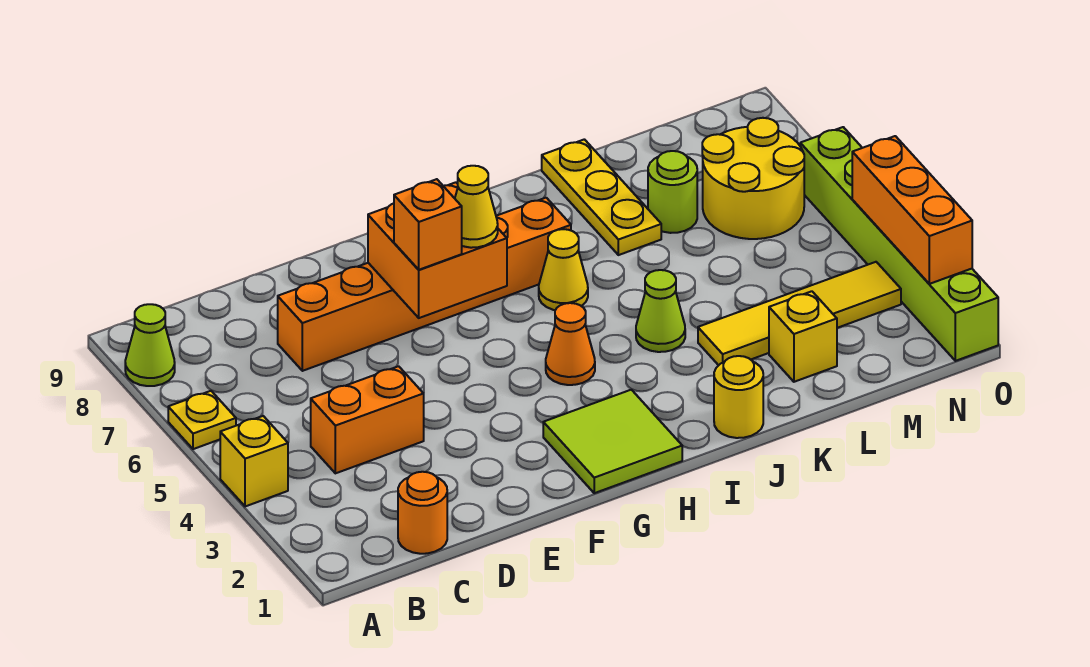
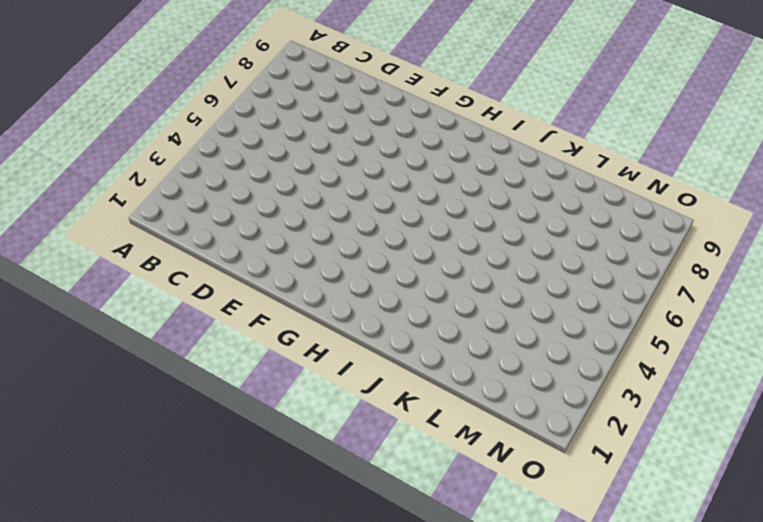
none -> yellow brick A4 level 1
none -> yellow plate A6 level 1
none -> lime cone A8 level 1

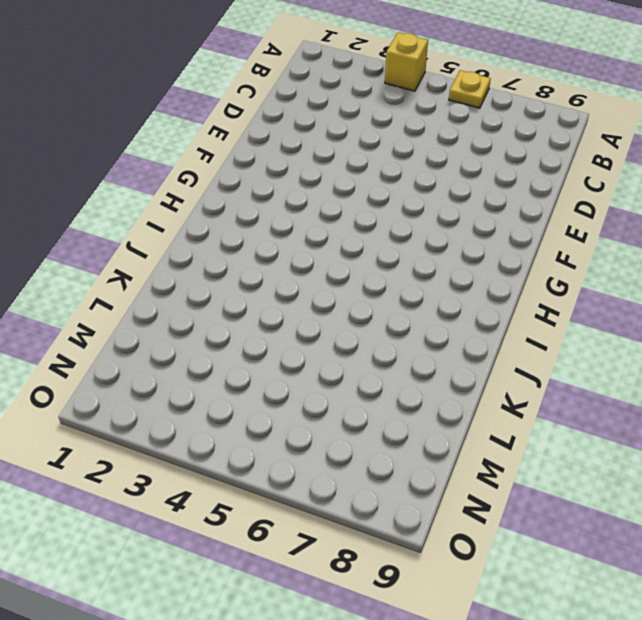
none -> lime cone A8 level 1
none -> orange round brick C1 level 1
none -> orange brick C4:D4 level 1

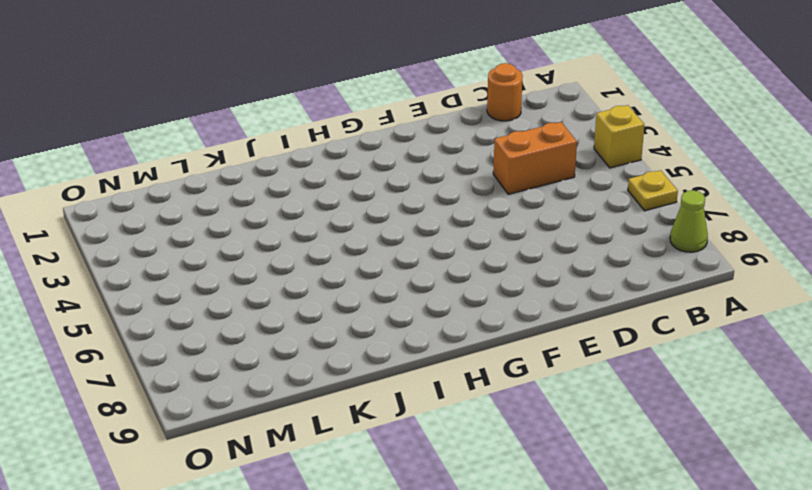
none -> orange brick D7:I7 level 1
none -> lime tile G1:H2 level 1
none -> orange cone H4 level 1

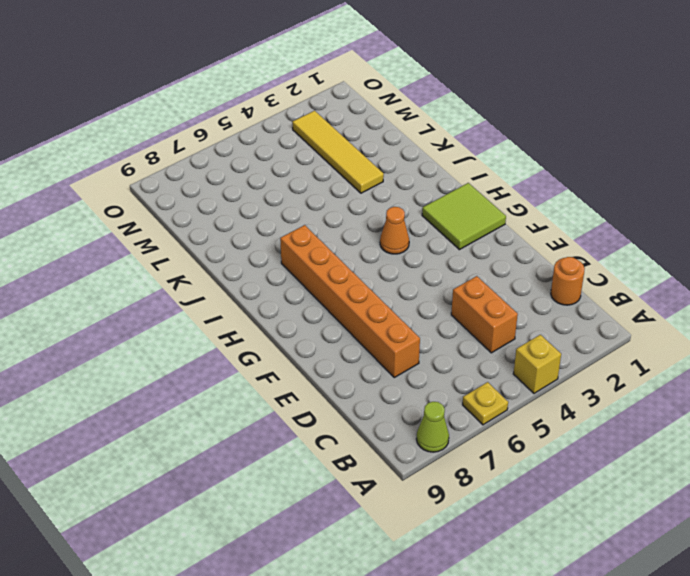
none -> yellow cone I6 level 1
none -> yellow round brick J1 level 1
none -> lime cone J4 level 1

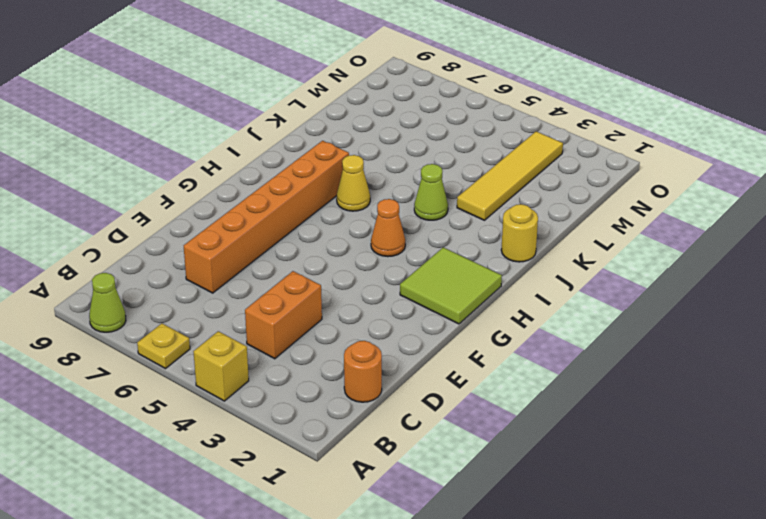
none -> yellow plate K7:K9 level 1
none -> yellow brick L2 level 1
none -> lime round brick L7 level 1

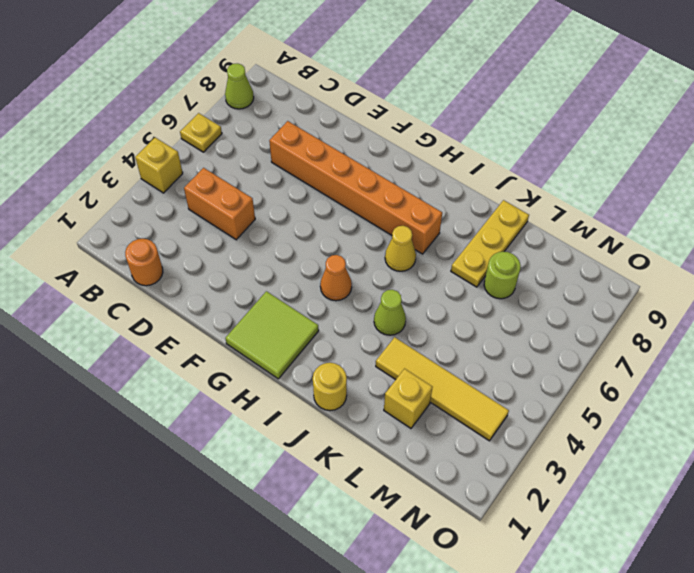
none -> yellow round brick M6:N7 level 1
none -> lime brick O1:O6 level 1
none -> orange brick F6:G7 level 2

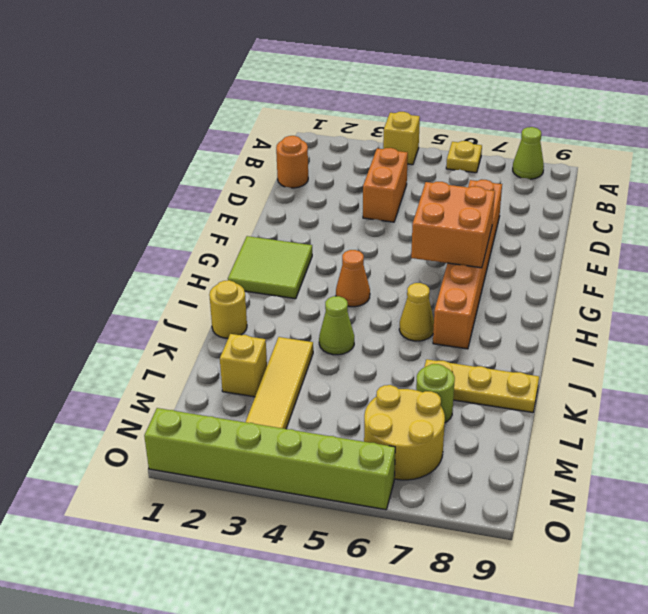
none -> orange brick O2:O4 level 2
none -> orange brick F6 level 3
none -> yellow cone G6 level 3

